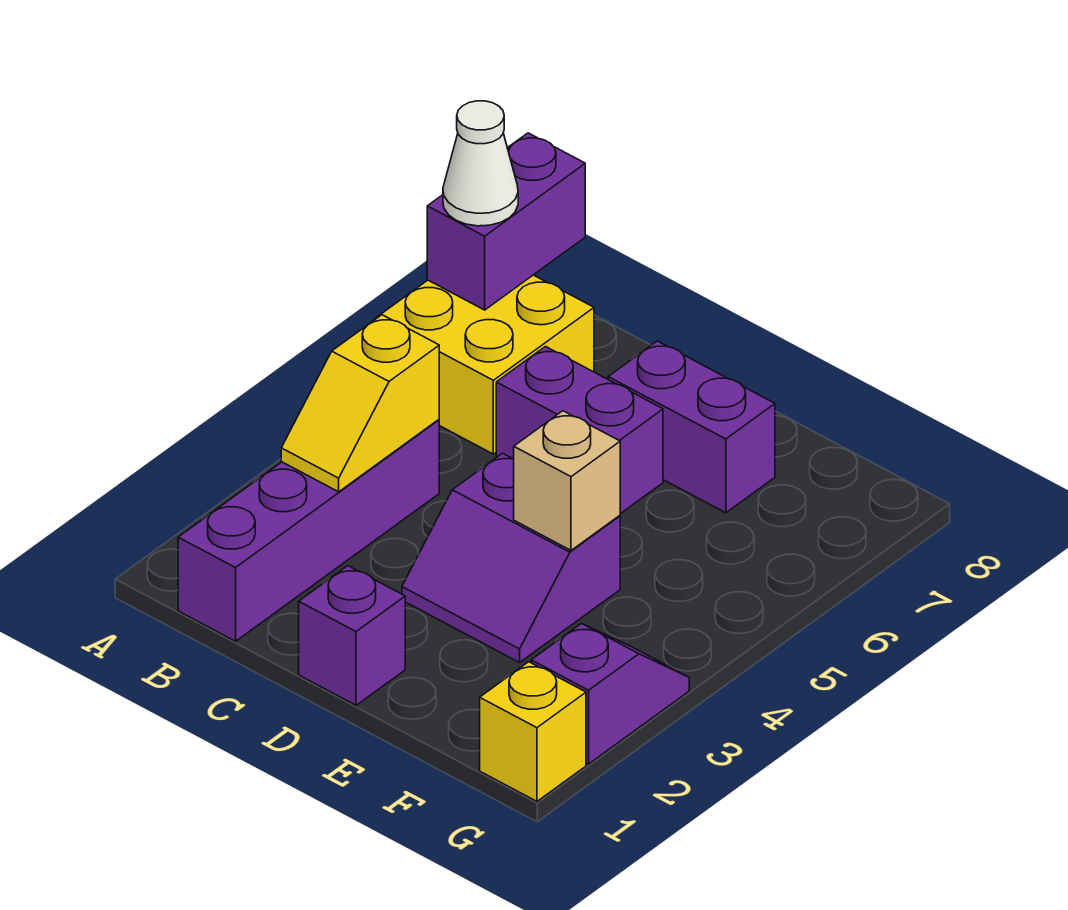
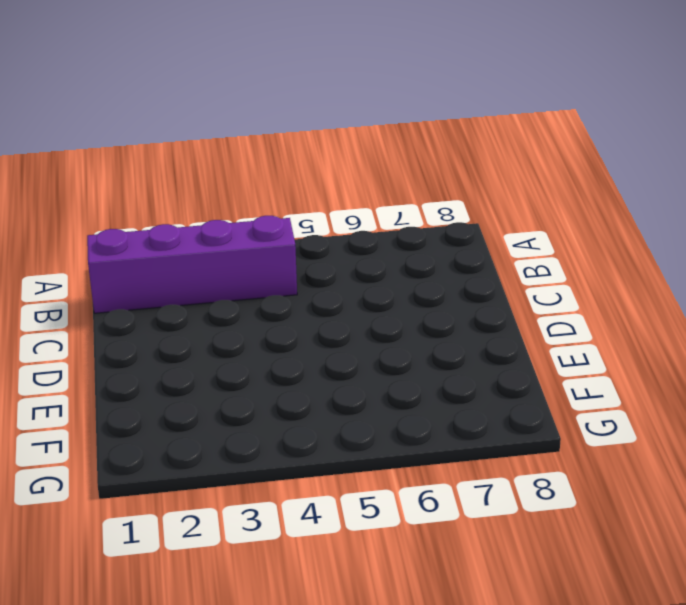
none -> yellow brick A6:B7 level 1
none -> purple brick C6:D6 level 1
none -> purple brick D1 level 1

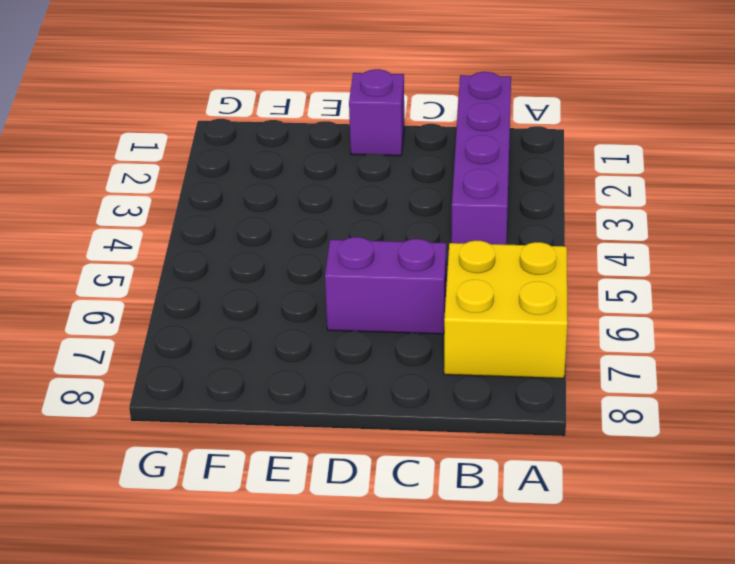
none -> purple slope D3:E4 level 1 top 4
none -> purple brick D7:E7 level 1
none -> yellow brick G1 level 1

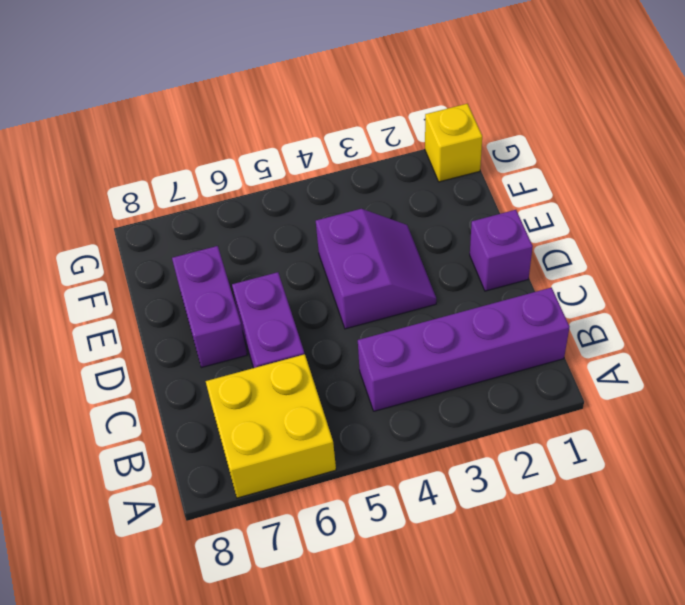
none -> purple slope G2:G3 level 1 top 2
none -> purple brick A7:A8 level 2
none -> yellow slope B3:B4 level 2 top 4

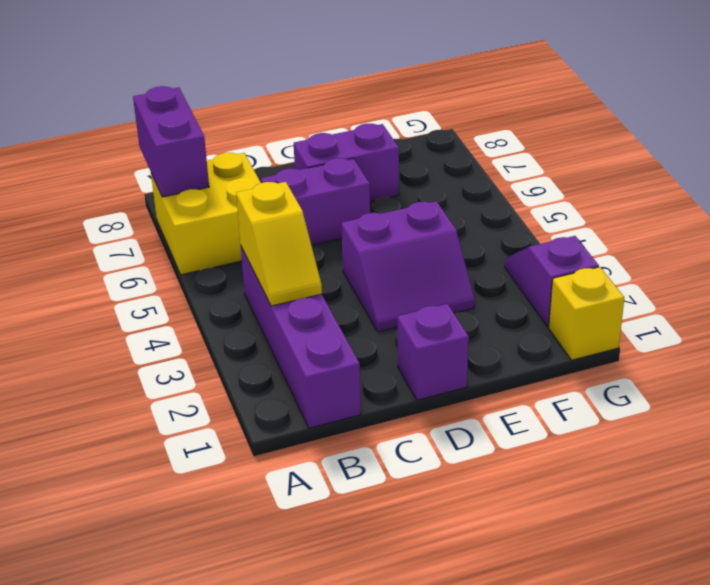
none -> tan brick E4 level 2
none -> white cone A7 level 3

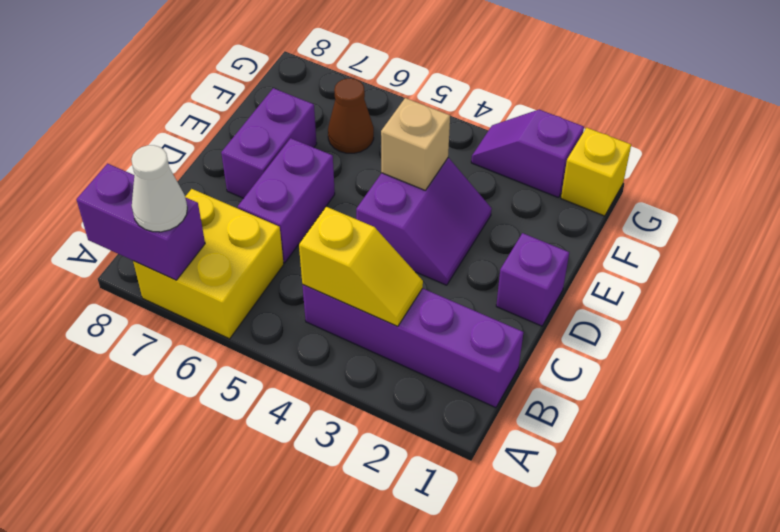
brown cone F6 level 1 -> none

